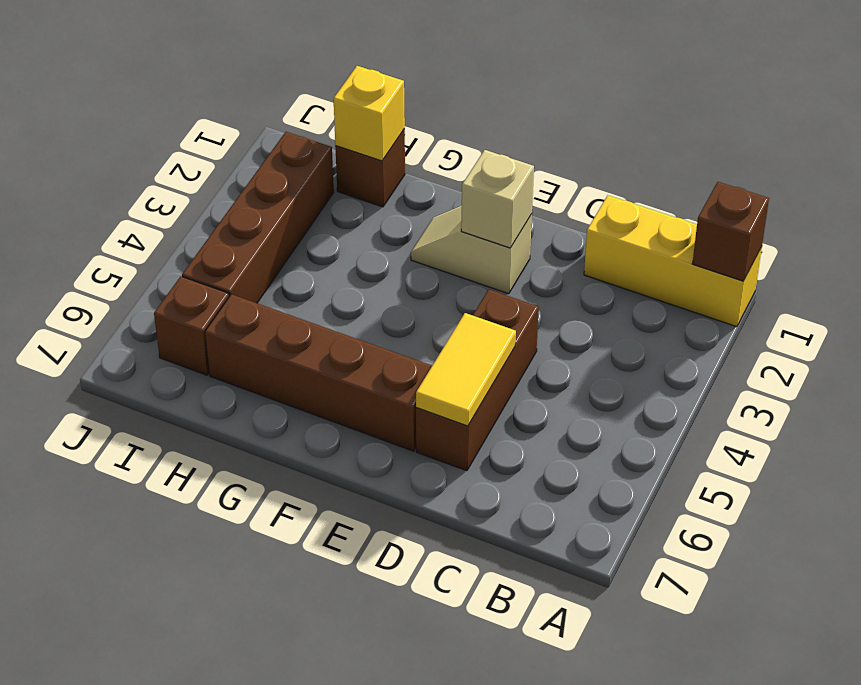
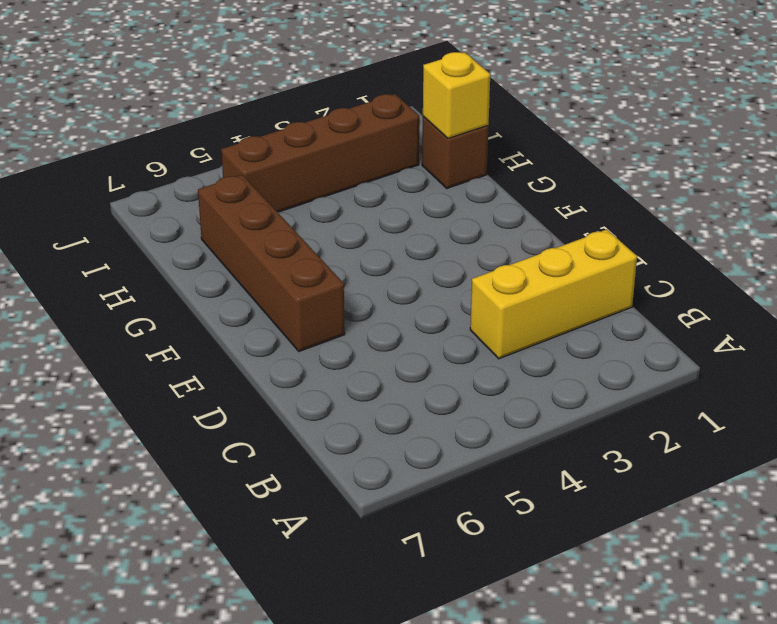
yellow brick C1:C3 level 1 -> yellow brick A1:C1 level 1
none -> brown brick D4:D6 level 1
none -> tan slope E2:F2 level 1 top E

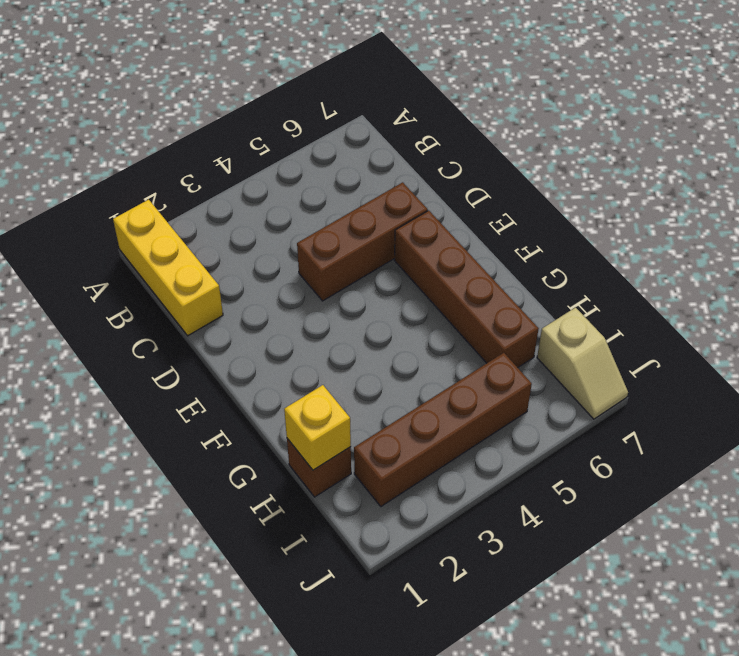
tan slope I7:J7 level 1 top I -> tan slope E2:F2 level 1 top E
none -> brown brick I6 level 1
none -> brown brick A1 level 2

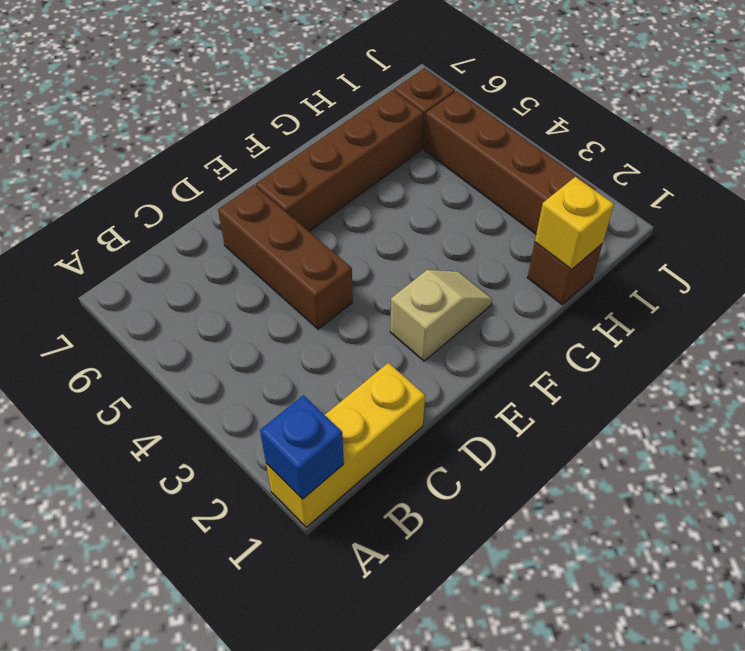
blue brick A1 level 2 -> brown brick A1 level 2
none -> yellow tile D5:D6 level 2
none -> tan brick E2 level 2

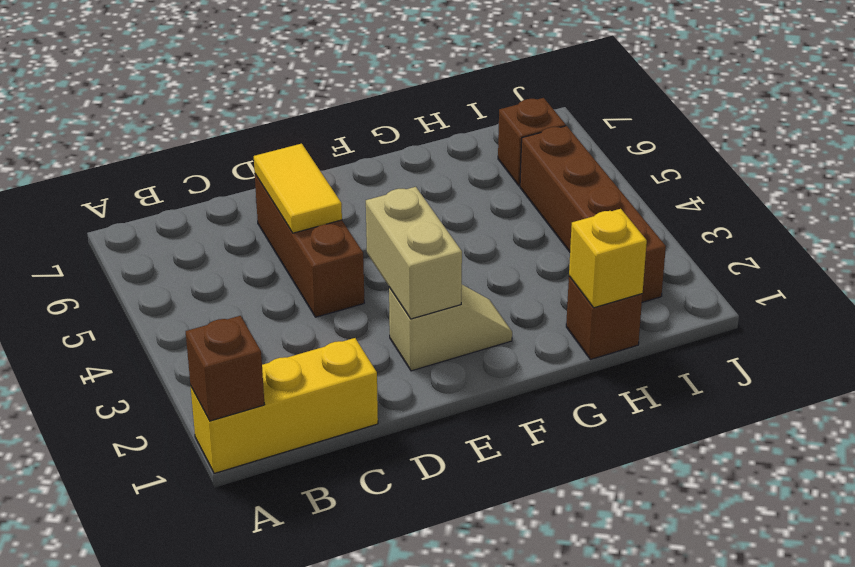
tan brick E2:E3 level 2 -> tan brick E2 level 2
none -> brown brick E6:H6 level 1

